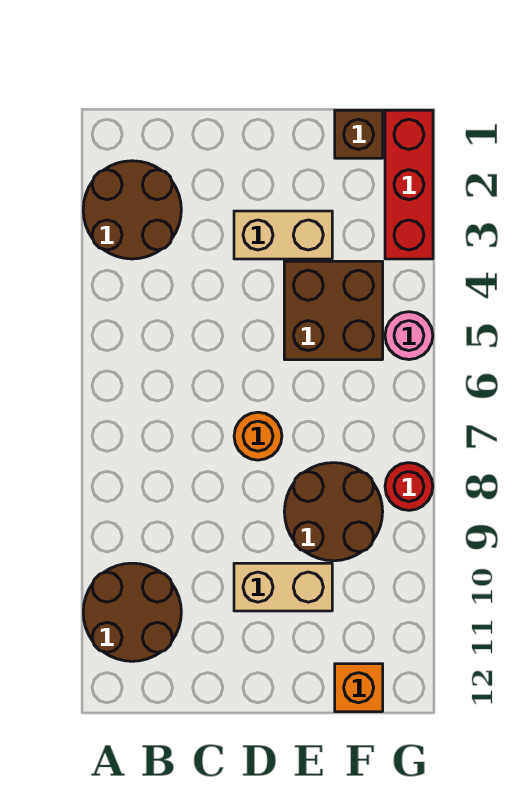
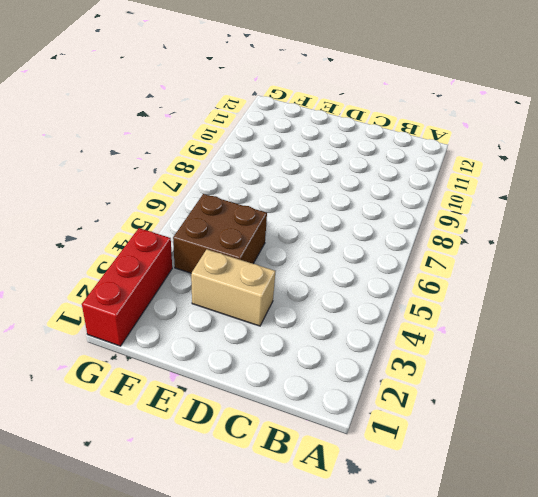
none -> brown round brick A2:B3 level 1
none -> brown round brick A10:B11 level 1
none -> orange round brick D7 level 1

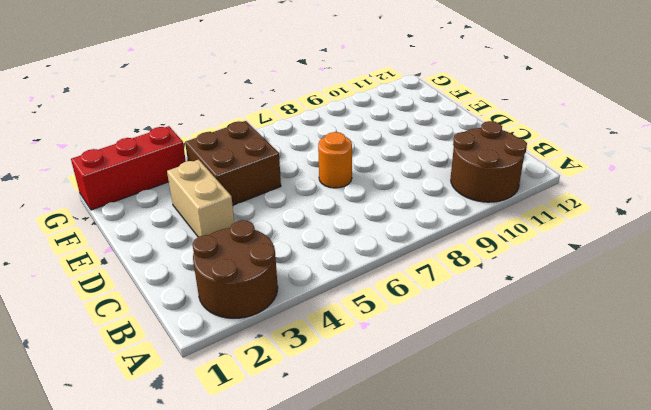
none -> tan brick D10:E10 level 1
none -> brown round brick E8:F9 level 1
none -> brown brick F1 level 1

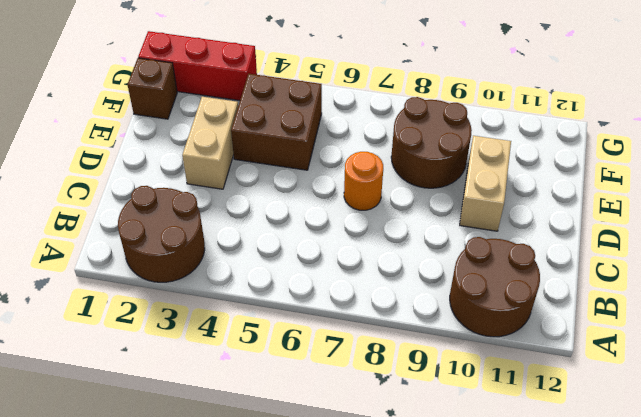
none -> orange brick F12 level 1
none -> pink round brick G5 level 1
none -> red round brick G8 level 1

